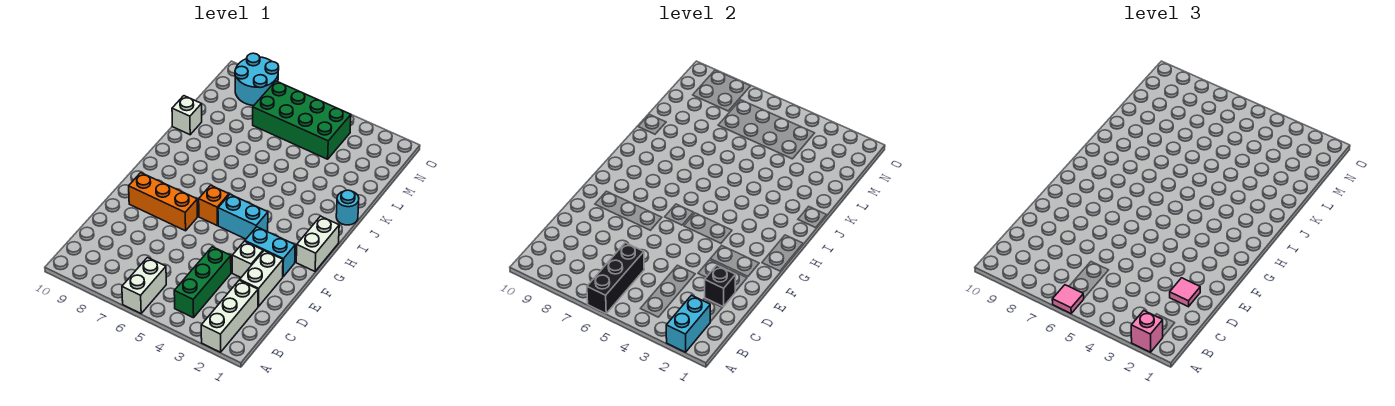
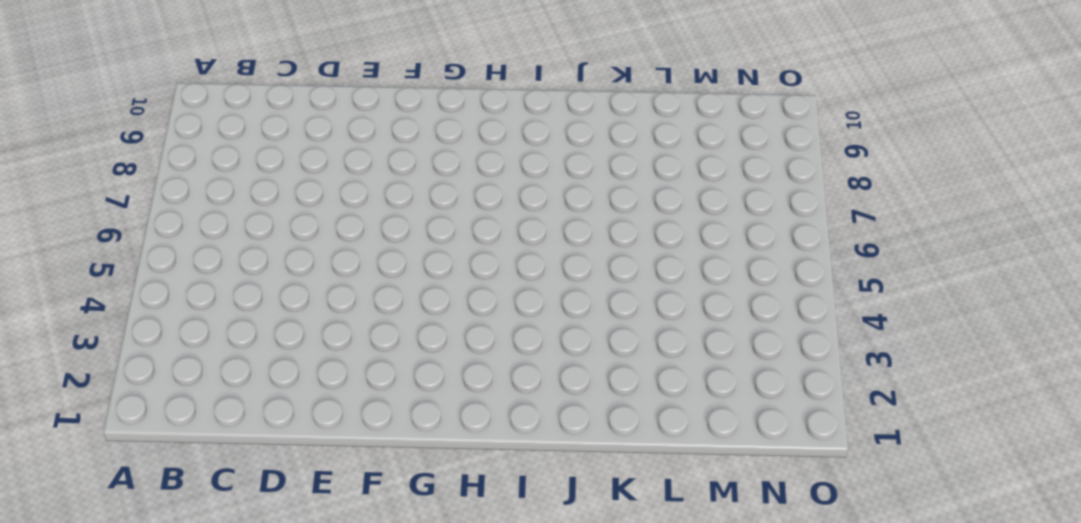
none -> white brick A2:C2 level 1
none -> white brick A6:B6 level 1
none -> green brick B4:D4 level 1

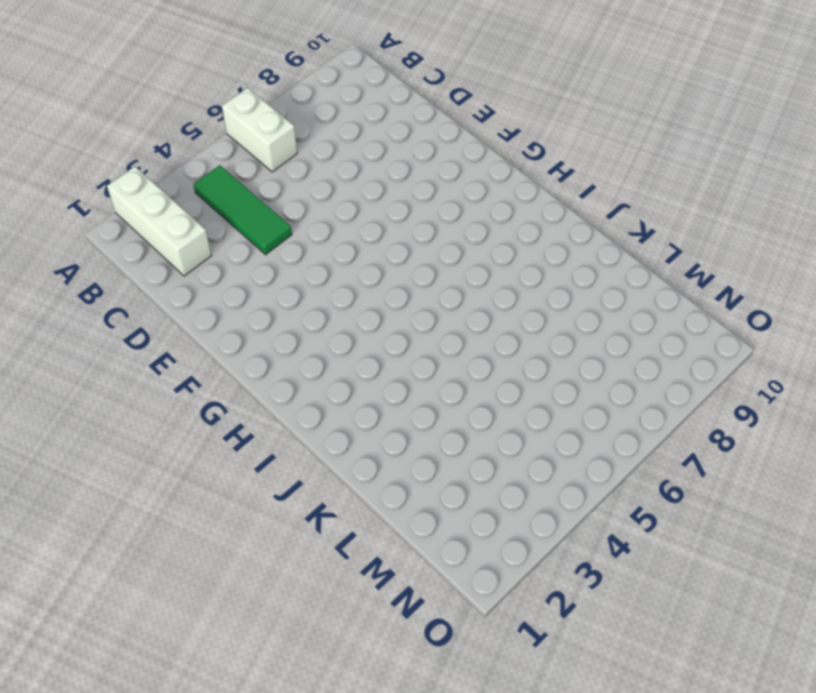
green tile B4:D4 level 1 -> green brick B4:D4 level 1
none -> white brick D2:E2 level 1
none -> white brick E3 level 1
none -> cyan brick F2:F3 level 1

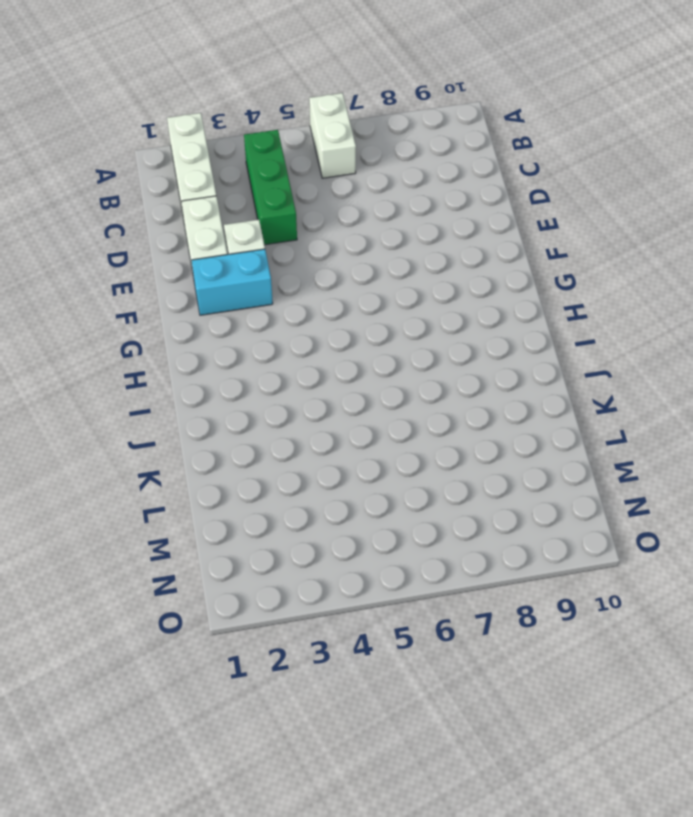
none -> orange brick F7:F9 level 1
none -> white brick G1:H1 level 1
none -> cyan brick G4:G5 level 1

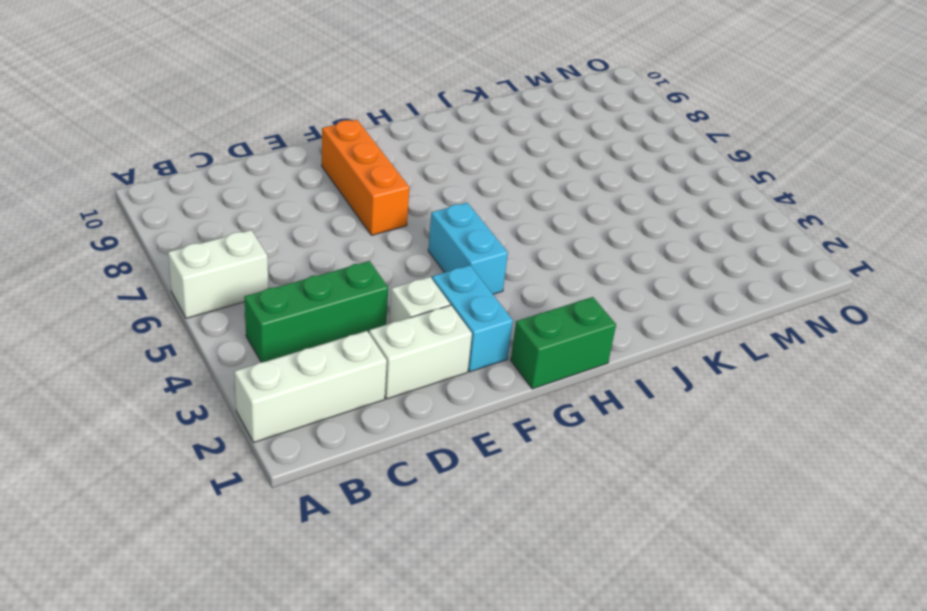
green brick G1:H1 level 1 -> white brick G1:H1 level 1
none -> orange brick G6 level 1
none -> cyan round brick J1 level 1
none -> white brick K10 level 1

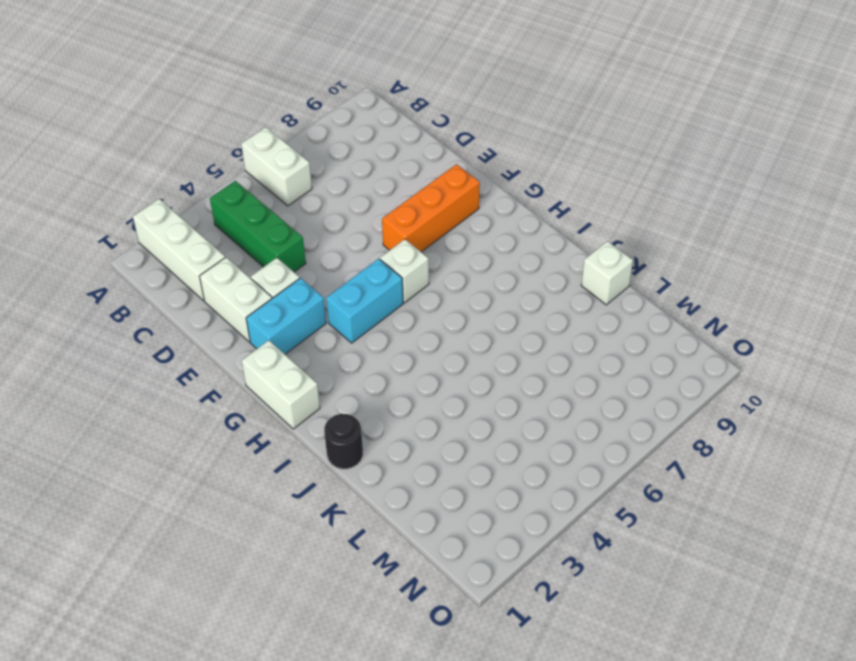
white brick G6 level 1 -> orange brick G6 level 1
black round brick J1 level 1 -> cyan round brick J1 level 1
none -> green brick M4:N7 level 1
none -> cyan round brick N8:O9 level 1
none -> cyan brick A2:B2 level 2

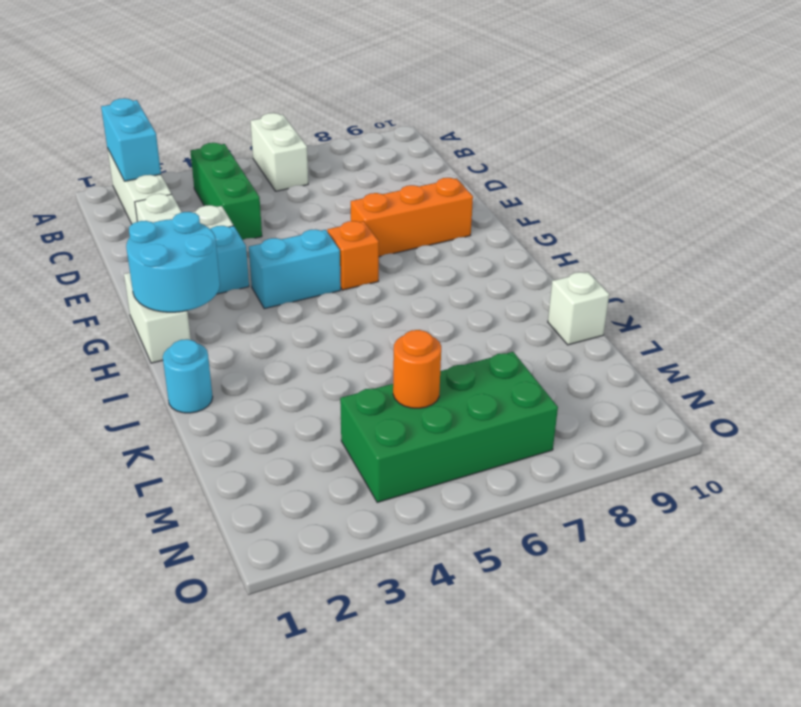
cyan round brick G1:H2 level 2 -> cyan round brick N8:O9 level 1
orange round brick M5 level 2 -> none
none -> black brick A6:C6 level 2
none -> black brick D2 level 2
none -> pink brick A2 level 3

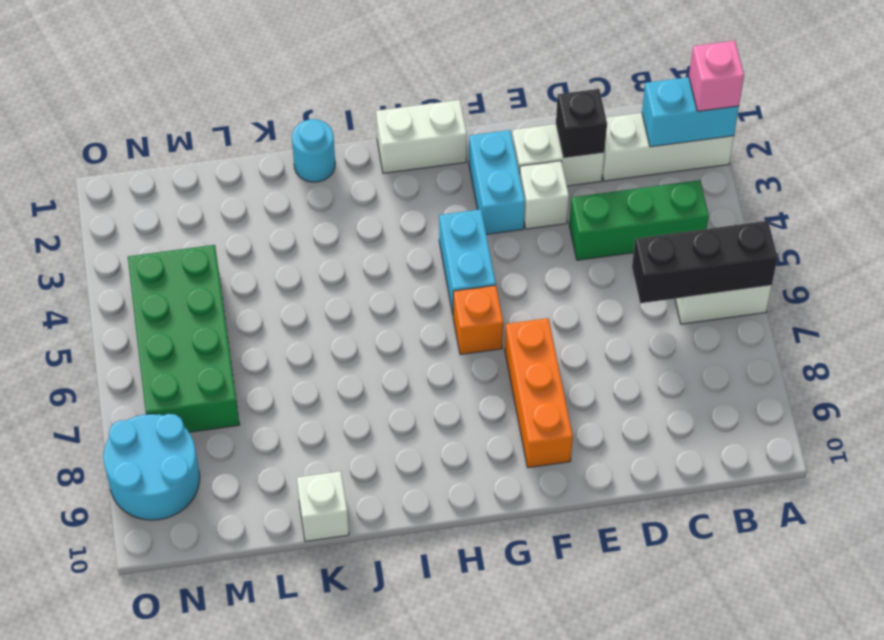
none -> pink tile A6 level 3
none -> pink tile D2 level 3

